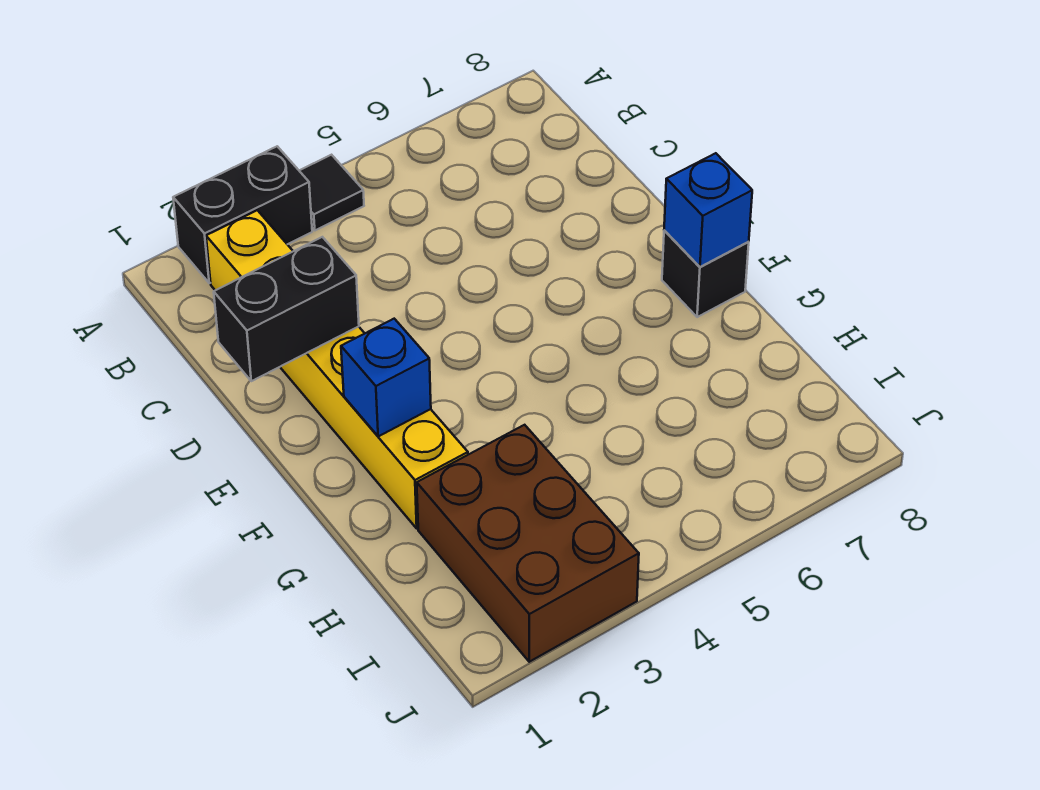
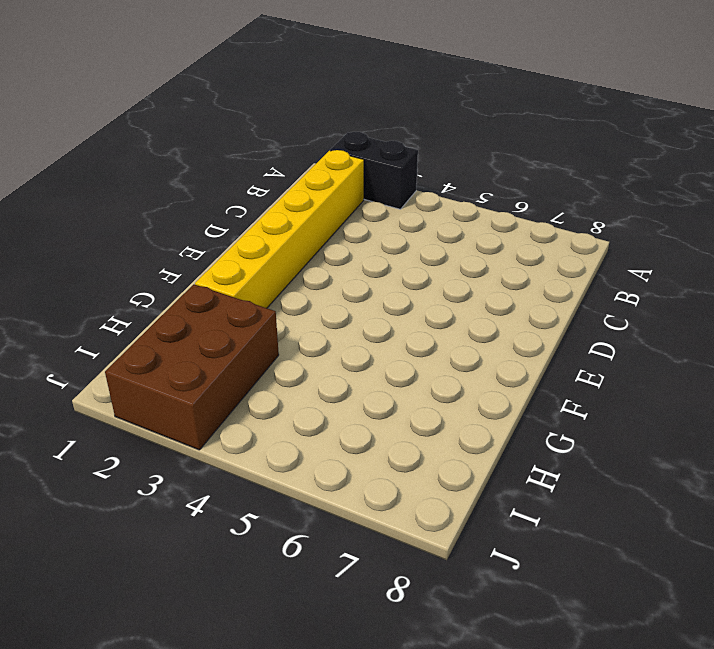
none -> black tile A4 level 1
none -> black brick F8 level 1

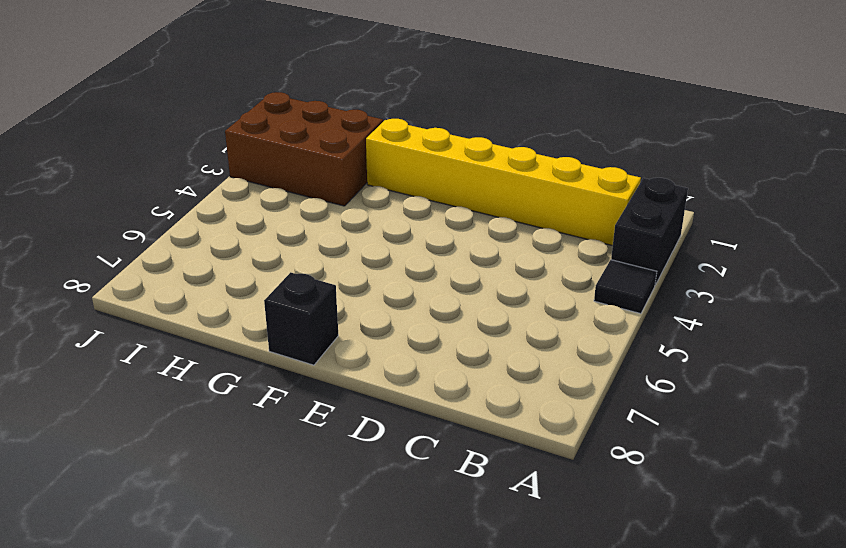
none -> black brick D1:D2 level 2
none -> blue brick F2 level 2

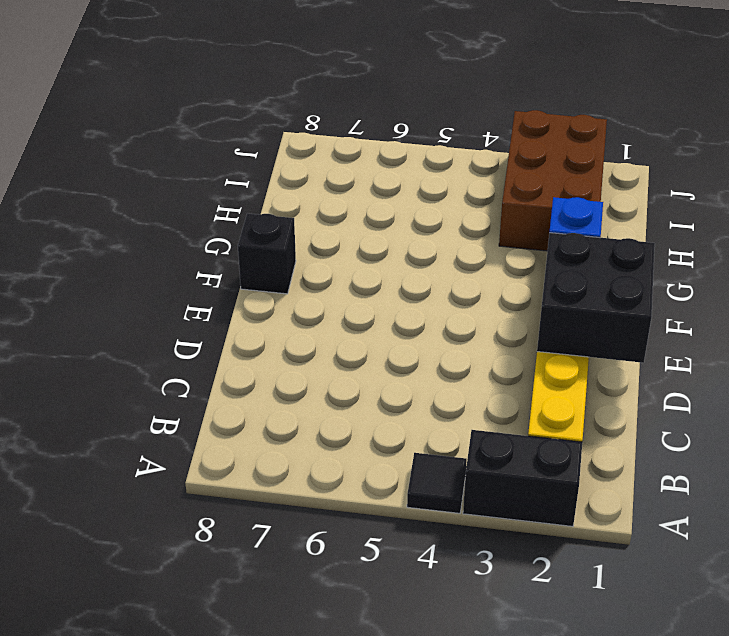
black brick D1:E2 level 2 -> black brick D1:D2 level 2
none -> blue brick F8 level 2

